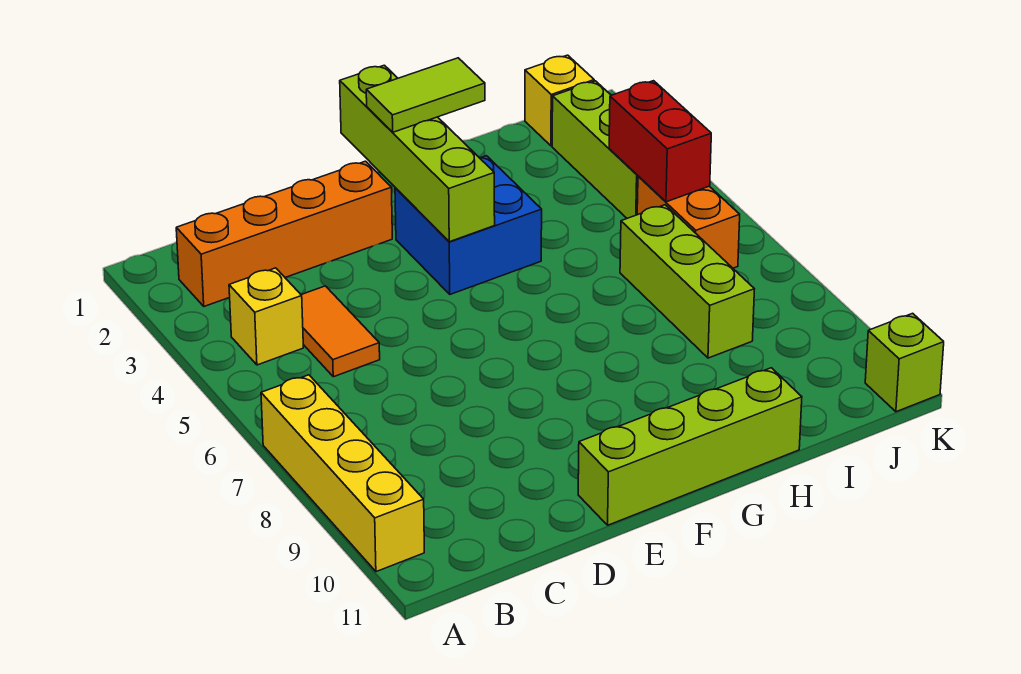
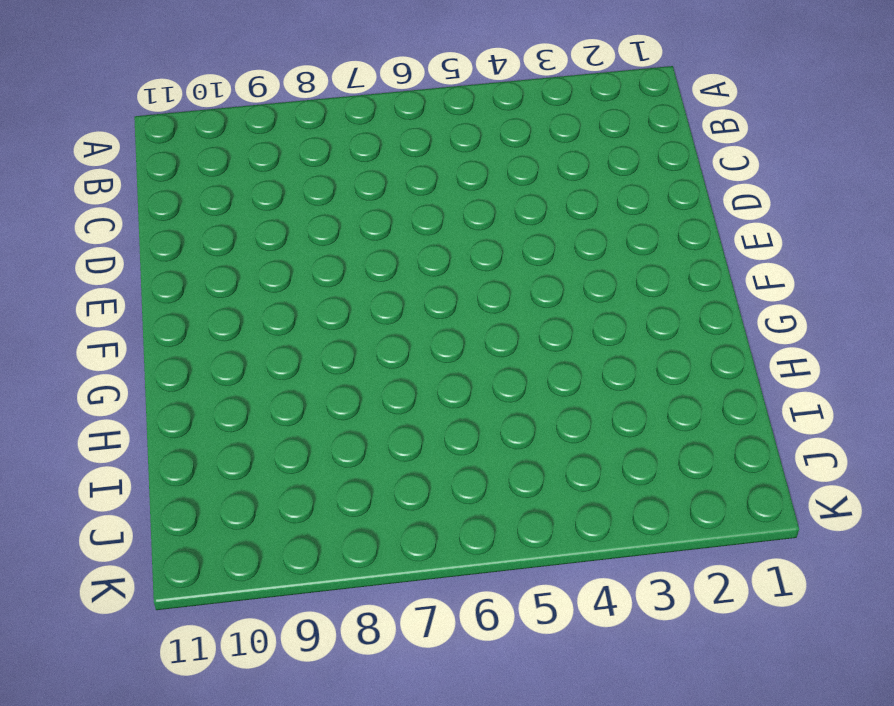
none -> yellow brick A7:A10 level 1
none -> orange brick B2:E2 level 1
none -> yellow brick B4 level 1

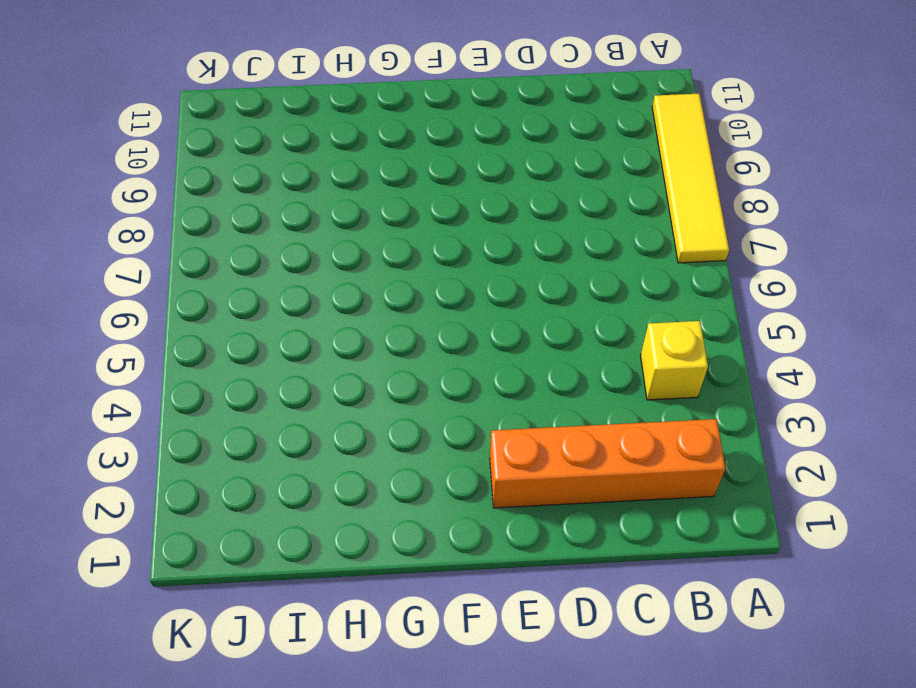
yellow tile A7:A10 level 1 -> yellow brick A7:A10 level 1
none -> orange tile C4:C5 level 1
none -> lime brick E11:H11 level 1
none -> blue brick F3:G4 level 1

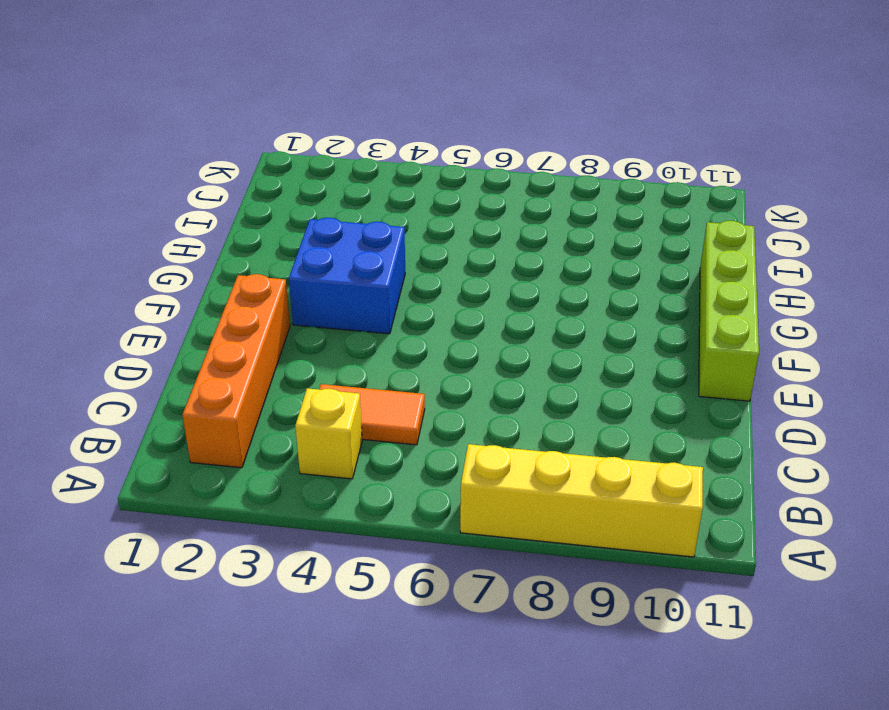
none -> lime brick I6:I8 level 1
none -> yellow brick J1 level 1
none -> lime brick J2:J4 level 1

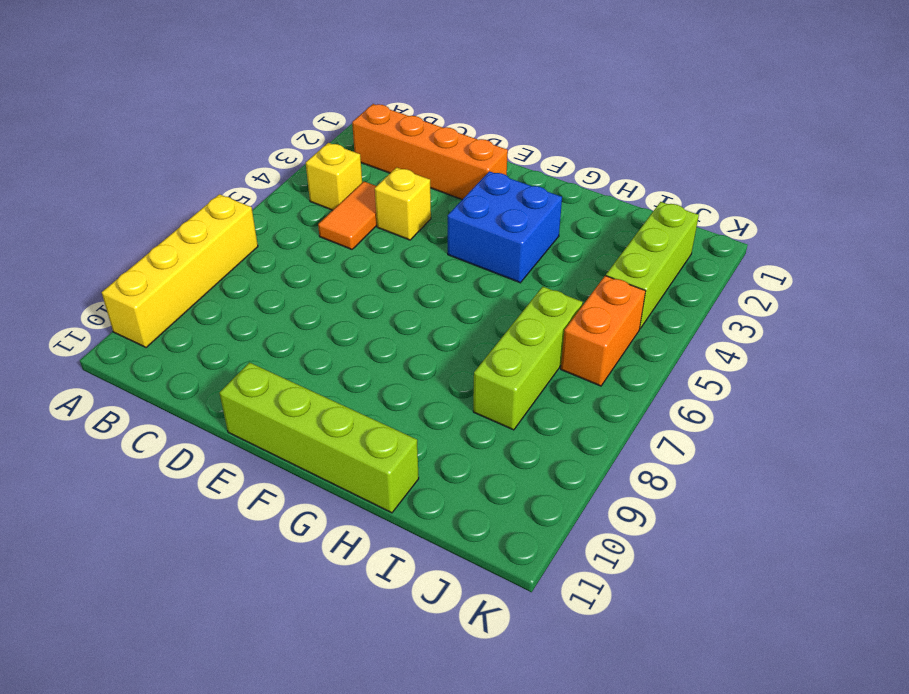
yellow brick D4 level 1 -> yellow brick J1 level 1
none -> lime brick K11 level 1
none -> lime brick F1:F4 level 2
none -> red brick J4:J5 level 2

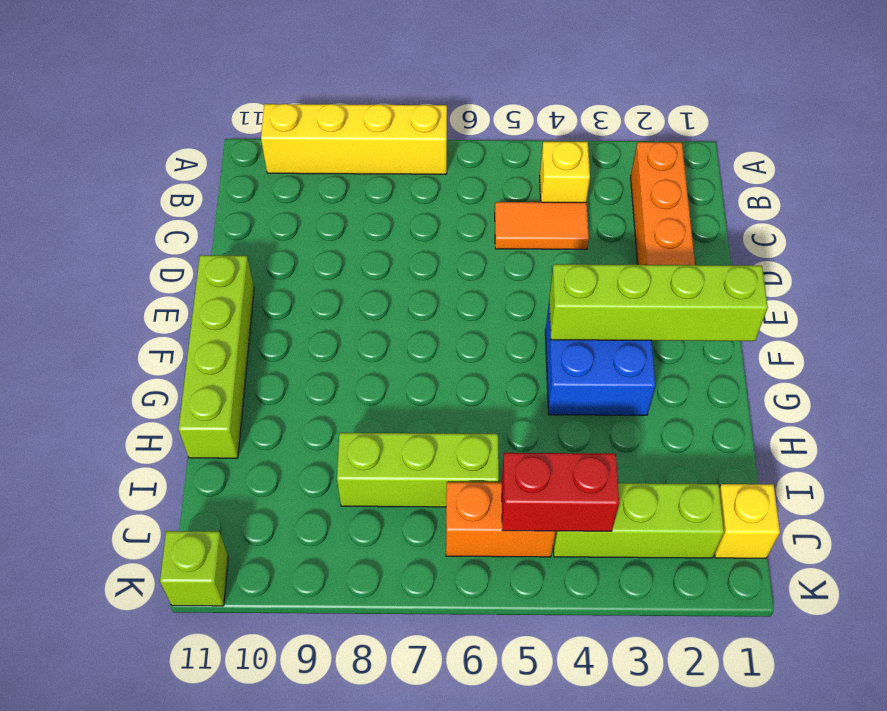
none -> lime tile F2:G2 level 3

